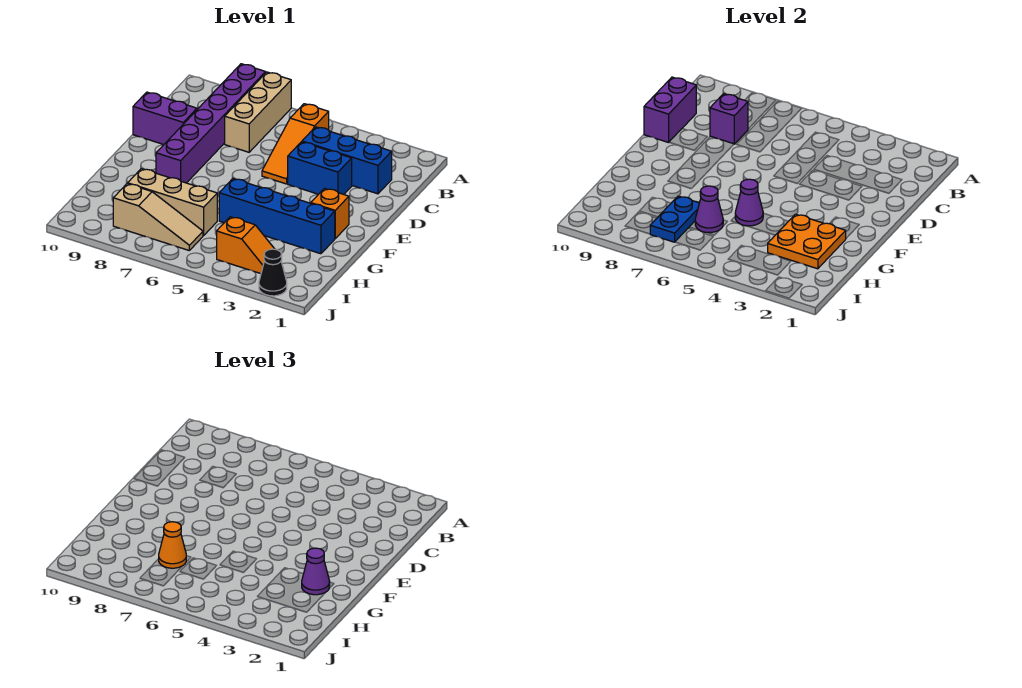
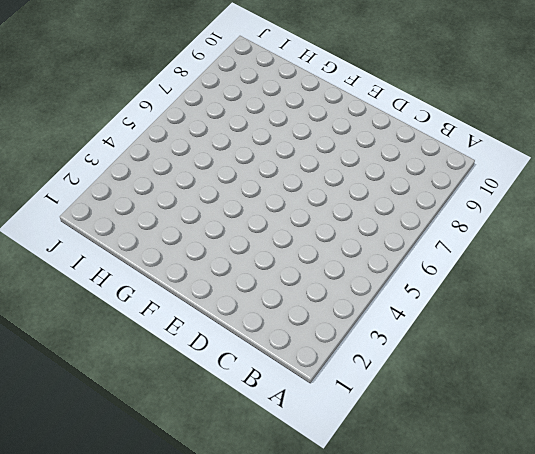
none -> tan brick A7:C7 level 1
none -> purple brick A8:F8 level 1
none -> orange slope B5:D5 level 1 top B

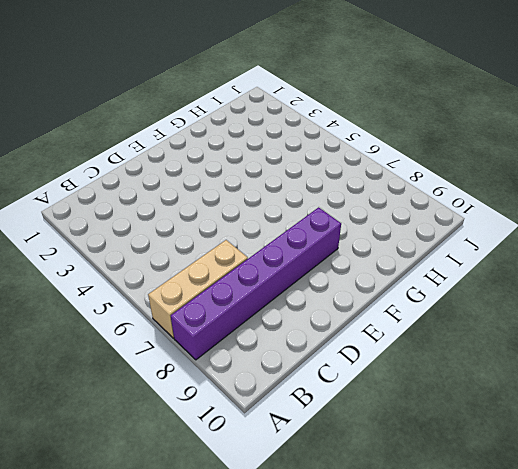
none -> orange slope B5:D5 level 1 top B
none -> blue brick C2:C4 level 1
none -> blue brick D3:D4 level 1

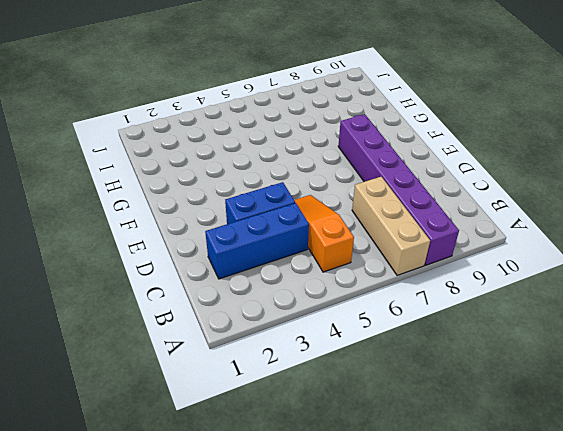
none -> purple brick D9:D10 level 1
none -> orange brick F2 level 1
none -> blue brick G2:G5 level 1

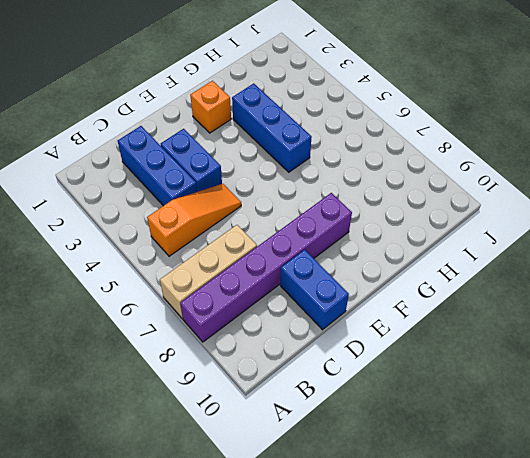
blue brick D9:D10 level 1 -> purple brick D9:D10 level 1
blue brick G3:G5 level 1 -> blue brick G2:G5 level 1
none -> tan brick H6:H8 level 1
none -> orange slope I3:I4 level 1 top 4
none -> tan slope I6:I8 level 1 top 8

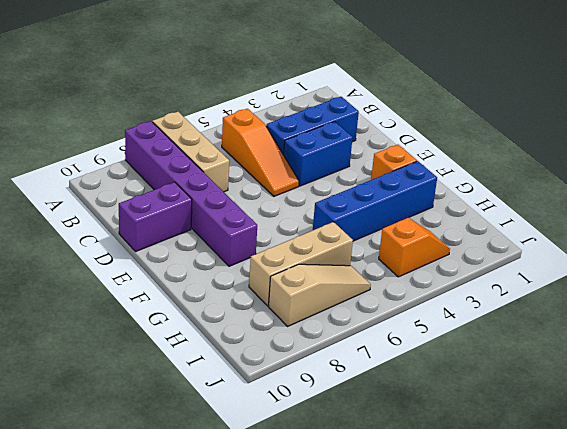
none -> black cone J2 level 1
none -> purple brick C8 level 2
none -> purple brick C10:D10 level 2

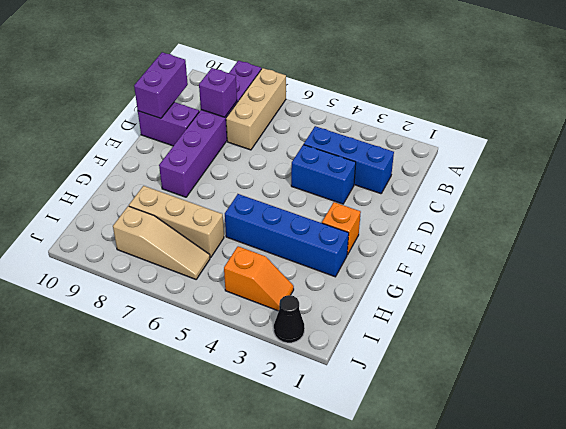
none -> orange slope B5:D5 level 1 top B
none -> orange plate G2:H3 level 2
none -> purple cone G5 level 2

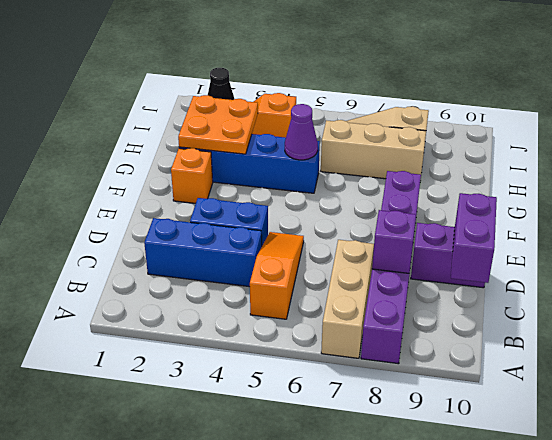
none -> purple cone H6 level 2
none -> blue plate H7:I7 level 2
none -> purple cone G2 level 3

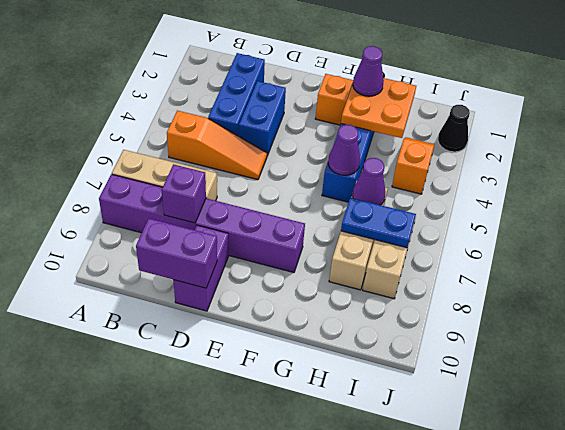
none -> orange cone H7 level 3

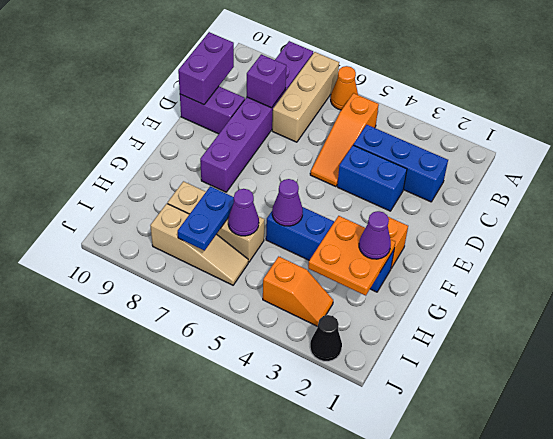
orange cone A6 level 1 -> orange cone H7 level 3

